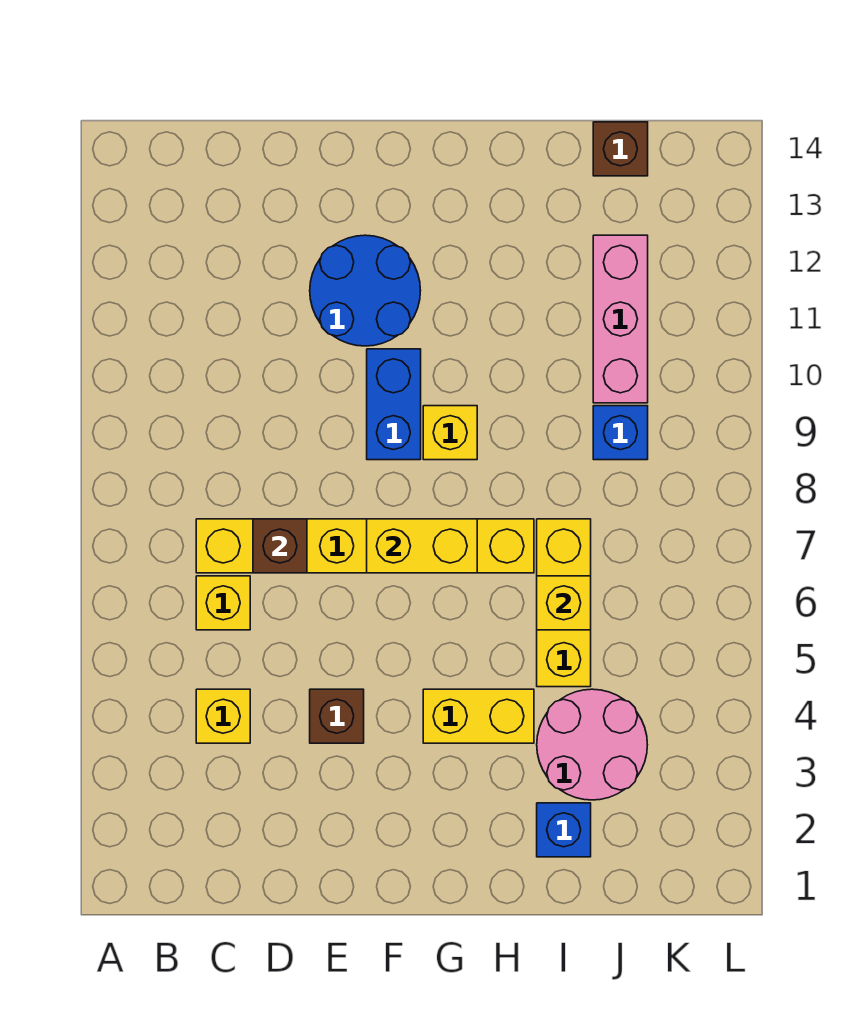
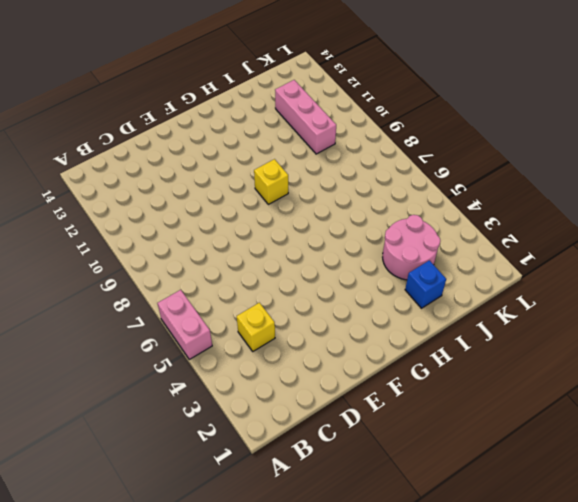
pink brick A5:A6 level 1 -> none
none -> yellow brick C6 level 1
none -> yellow brick C7:H7 level 1
none -> brown brick E4 level 1

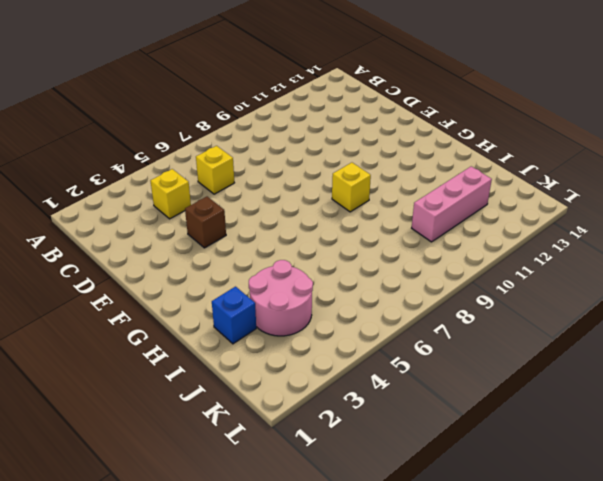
none -> yellow brick C7:H7 level 1
none -> blue round brick E11:F12 level 1
none -> blue brick F9:F10 level 1

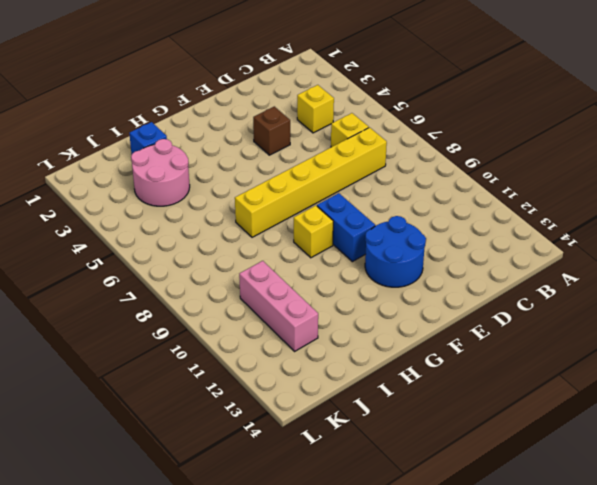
none -> yellow brick G4:H4 level 1
none -> yellow brick I5:I7 level 1
none -> blue brick J9 level 1

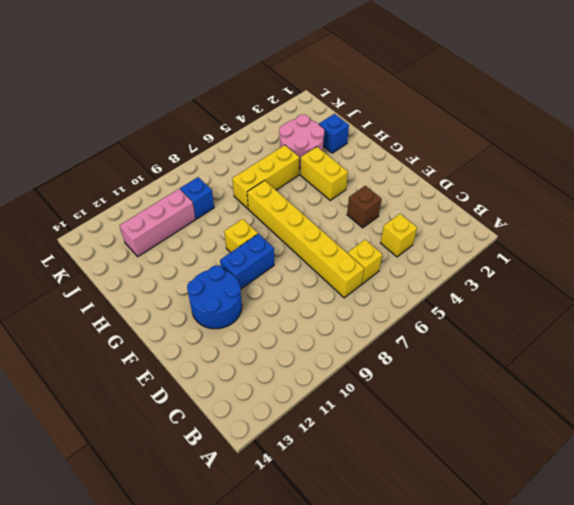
none -> brown brick J14 level 1
none -> brown brick D7 level 2
none -> yellow brick F7:G7 level 2

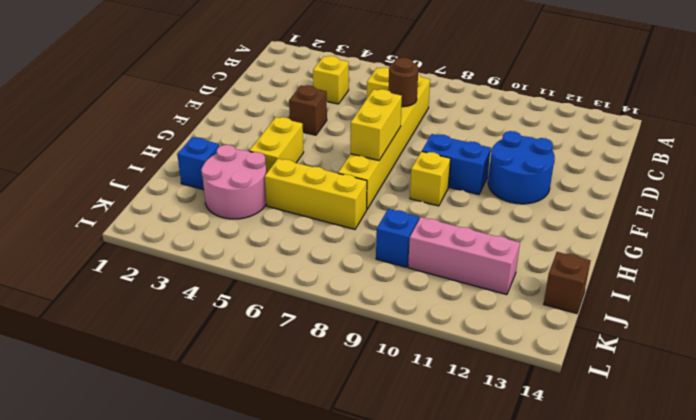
brown round brick D7 level 2 -> brown brick D7 level 2
none -> yellow brick I6 level 2

